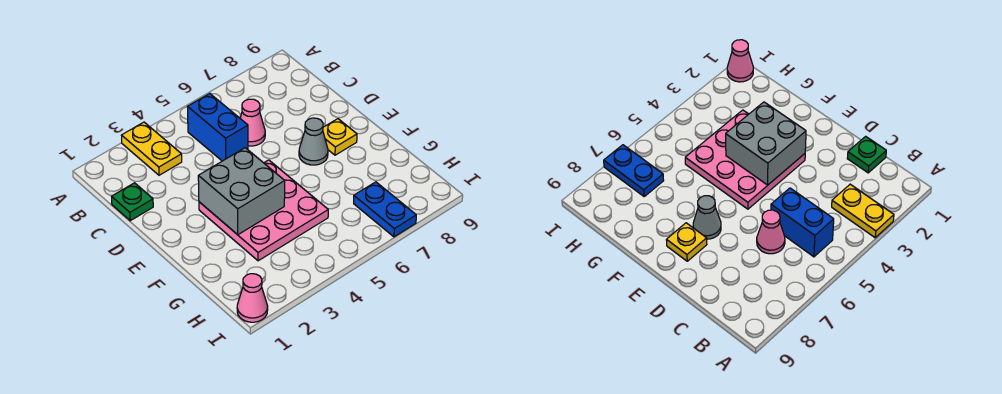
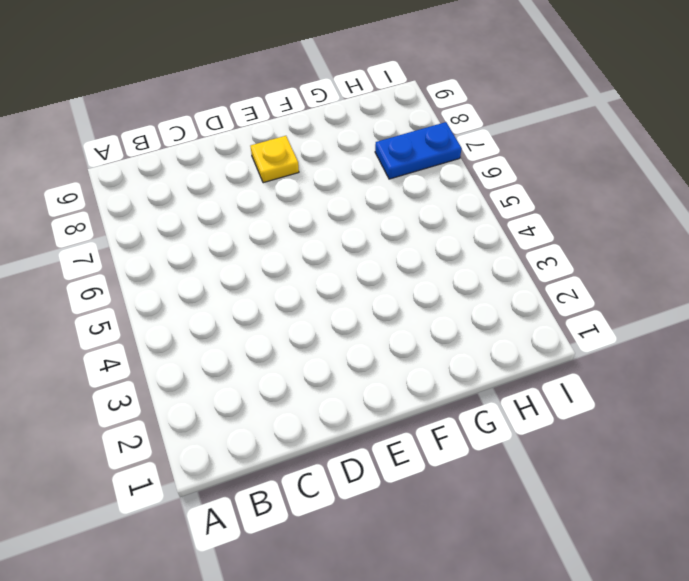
none -> yellow plate A3:B3 level 1
none -> blue brick B5:C5 level 1

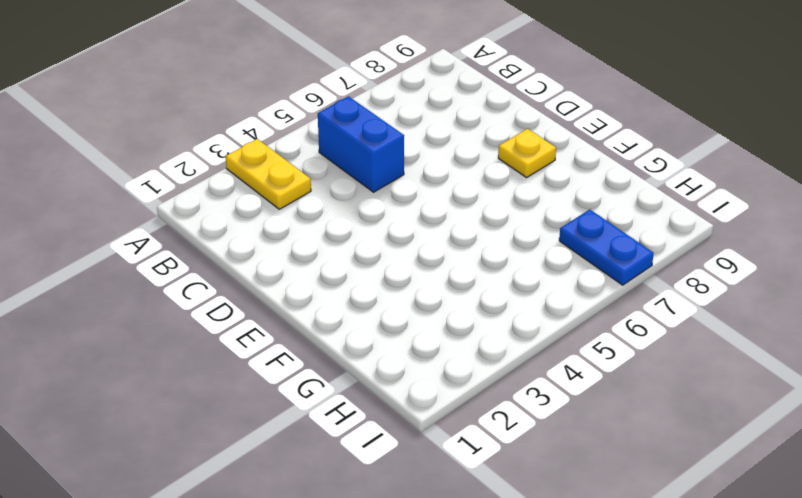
none -> green plate C1 level 1
none -> pink cone C6 level 1

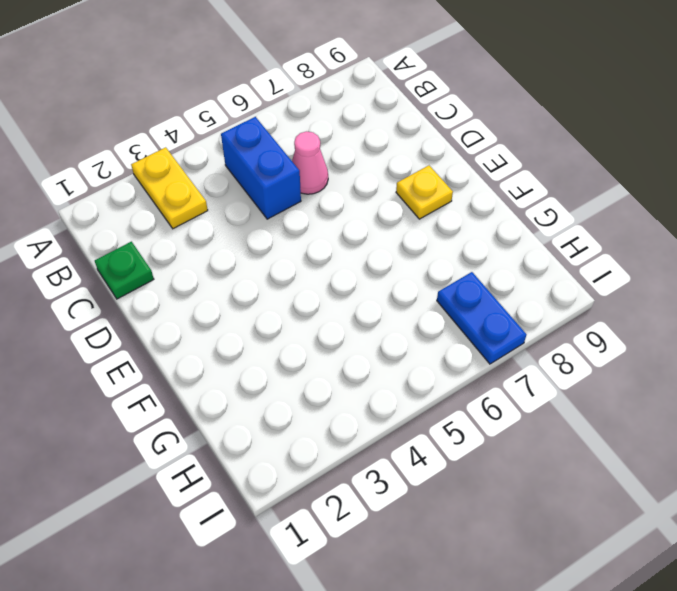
none -> pink plate E3:G5 level 1
none -> grey cone E7 level 1

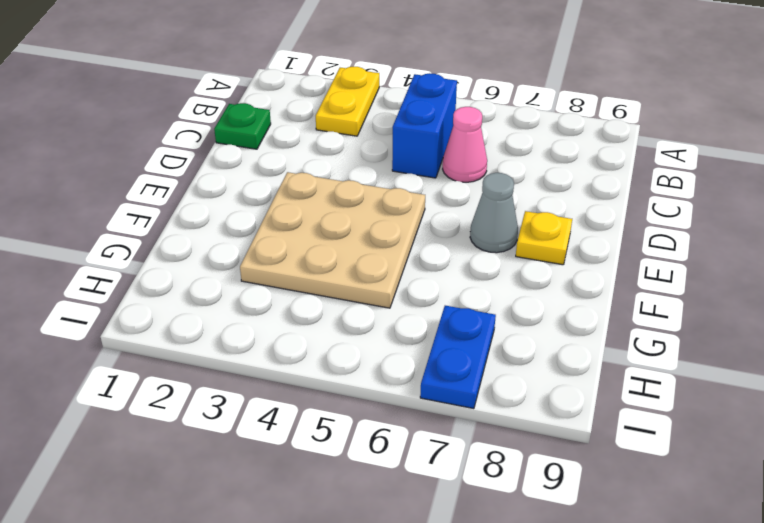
tan plate E3:G5 level 1 -> pink plate E3:G5 level 1
none -> pink cone I1 level 1
none -> grey brick E3:F4 level 2

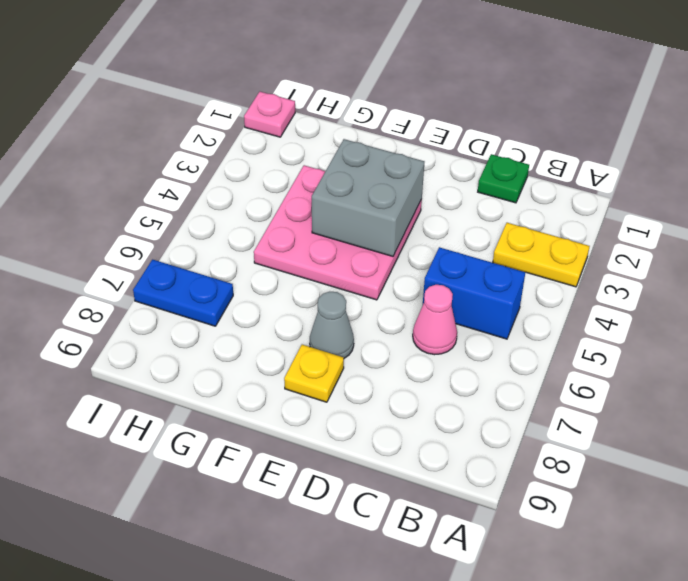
pink plate I1 level 1 -> pink cone I1 level 1

